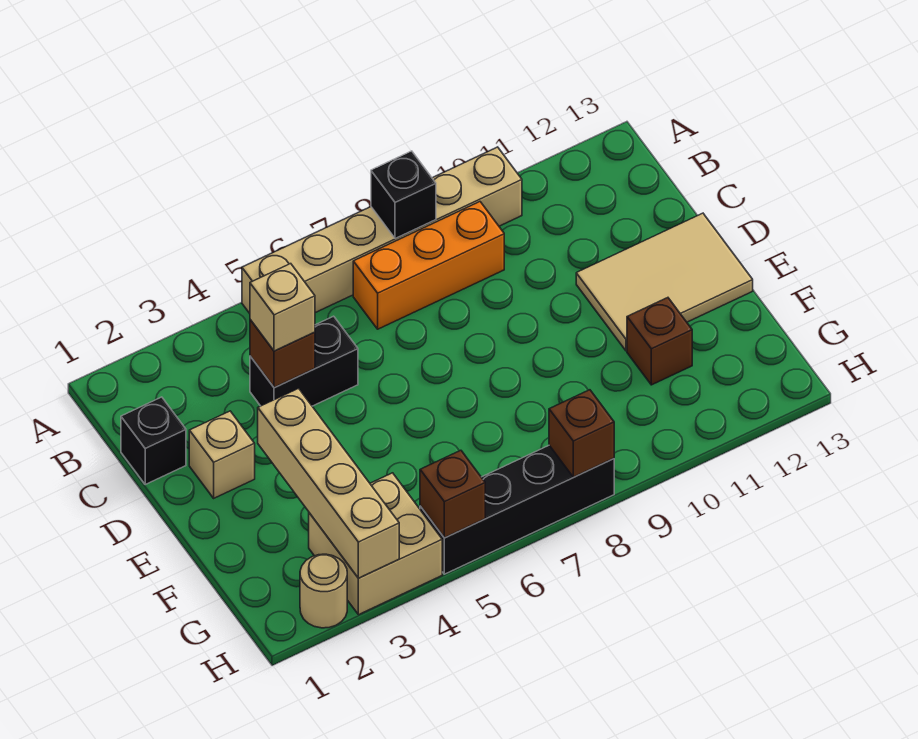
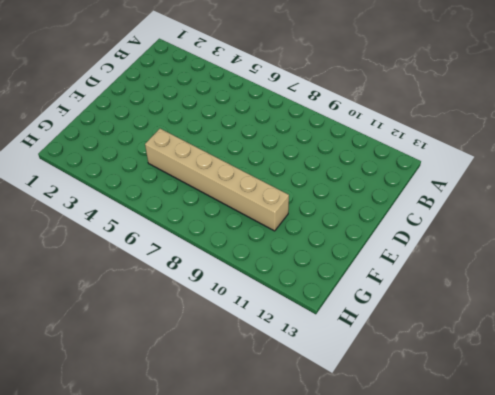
tan brick F5:F10 level 1 -> tan brick A5:A10 level 1
none -> orange brick B7:B9 level 1
none -> black brick C1 level 1
none -> black brick C4:C5 level 1

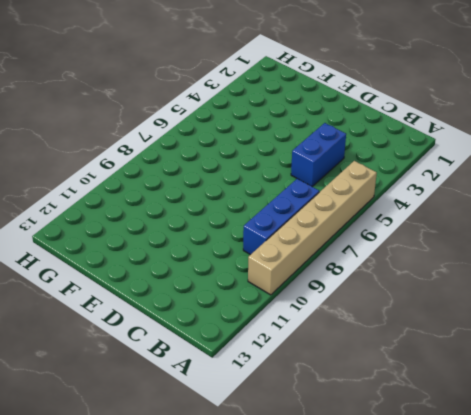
blue brick B7:B9 level 1 -> orange brick B7:B9 level 1
blue brick C4:C5 level 1 -> black brick C4:C5 level 1
none -> black brick C1 level 1
none -> tan brick D2 level 1
none -> tan tile D11:E13 level 1

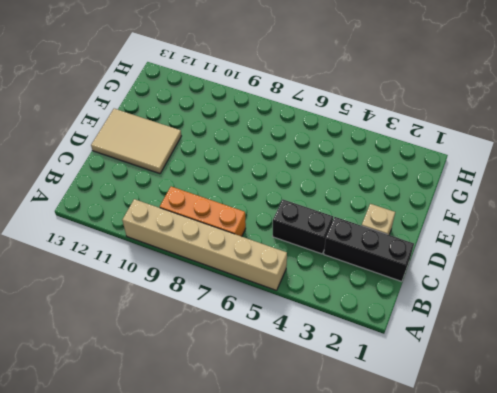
black brick C1:C3 level 1 -> black brick C1 level 1
none -> brown brick F11 level 1
none -> tan brick G3:H4 level 1
none -> tan round brick H2 level 1

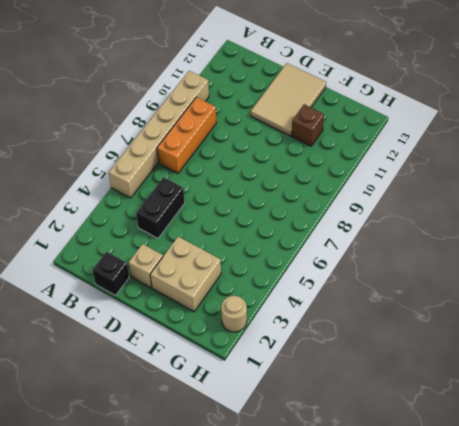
tan brick E2:F3 level 1 -> tan brick G3:H4 level 1
none -> black brick H5:H8 level 1
none -> black brick A8 level 2
none -> brown brick C4 level 2

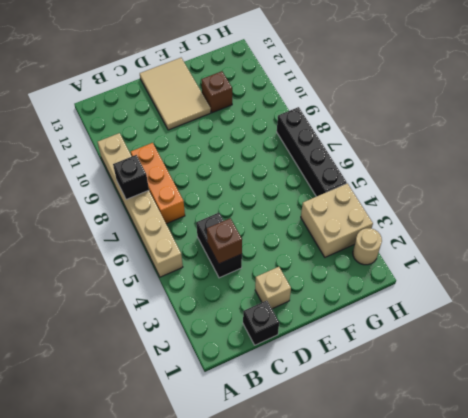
none -> tan brick E3:H3 level 2
none -> brown brick H5 level 2
none -> brown brick H8 level 2

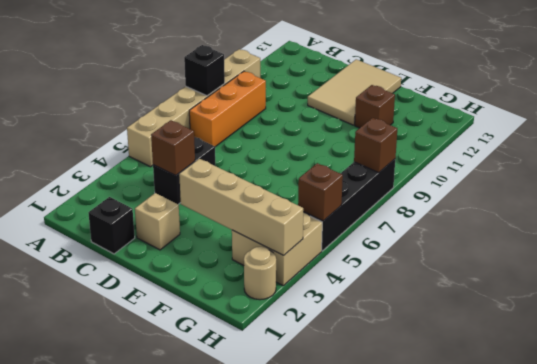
none -> tan brick C4 level 3

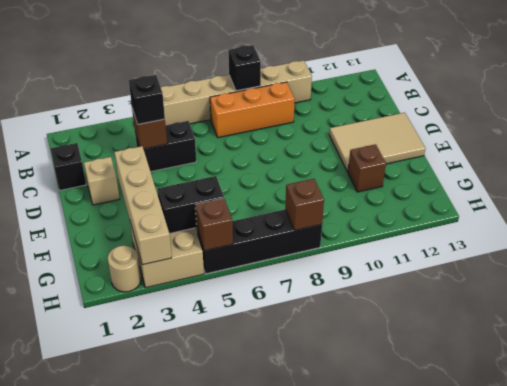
black brick C4 level 3 -> tan brick C4 level 3
black brick G4:G5 level 2 -> none

